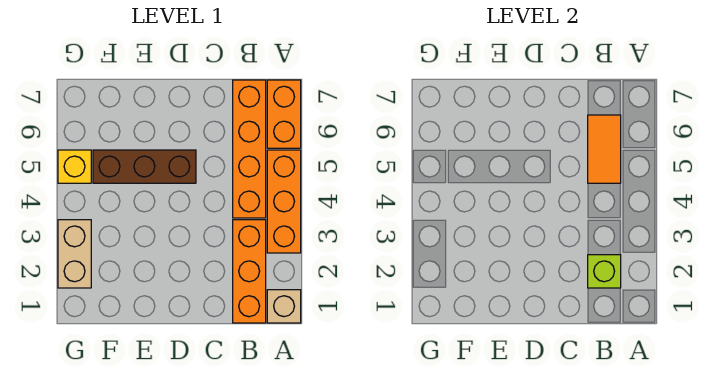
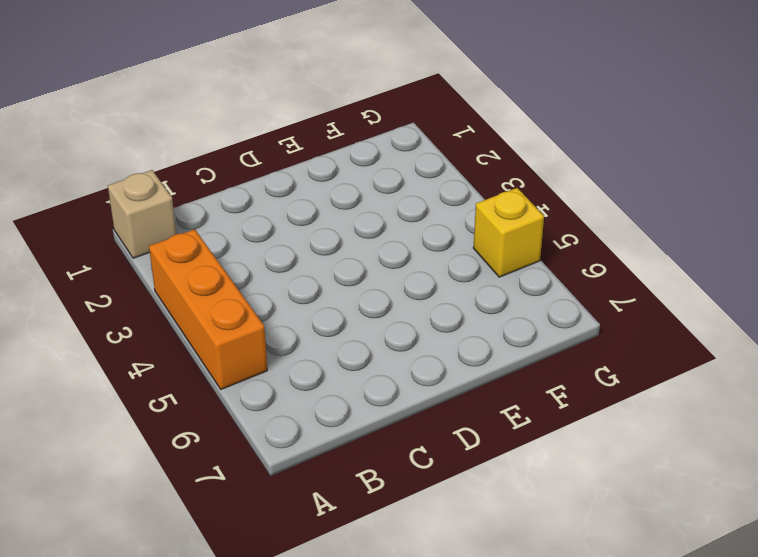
none -> orange brick A6:A7 level 1
none -> orange brick B1:B3 level 1

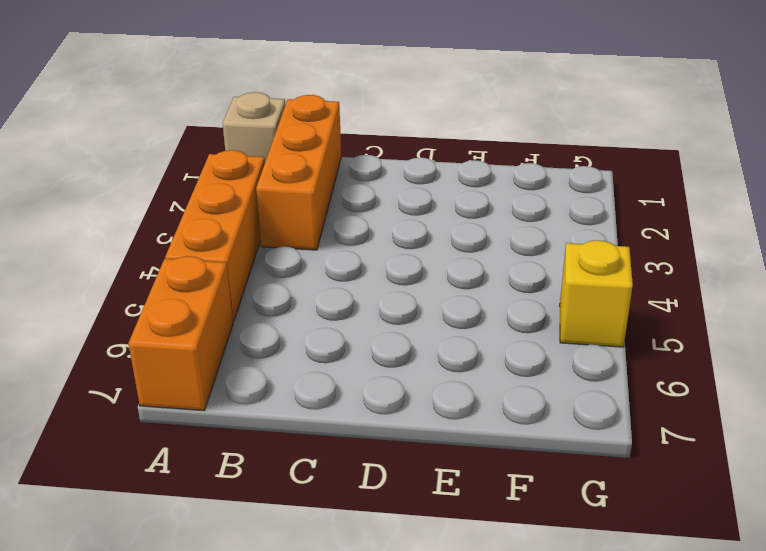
none -> orange brick B4:B7 level 1
none -> brown brick D5:F5 level 1

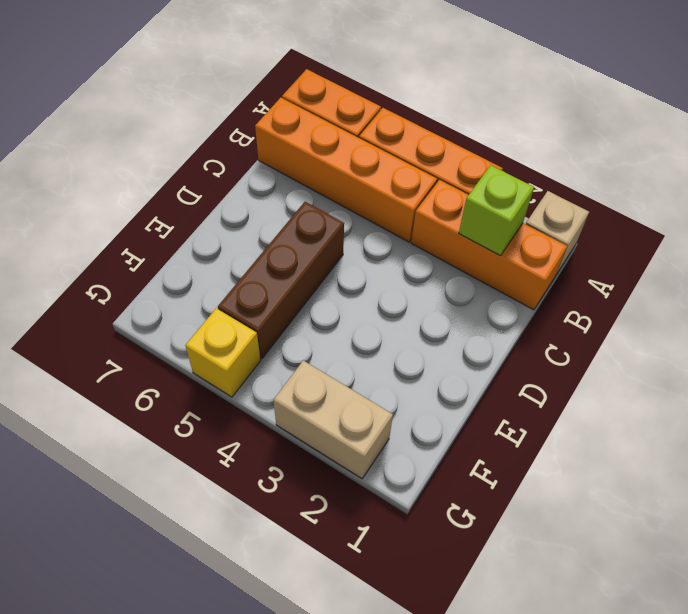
none -> orange tile B5:B6 level 2

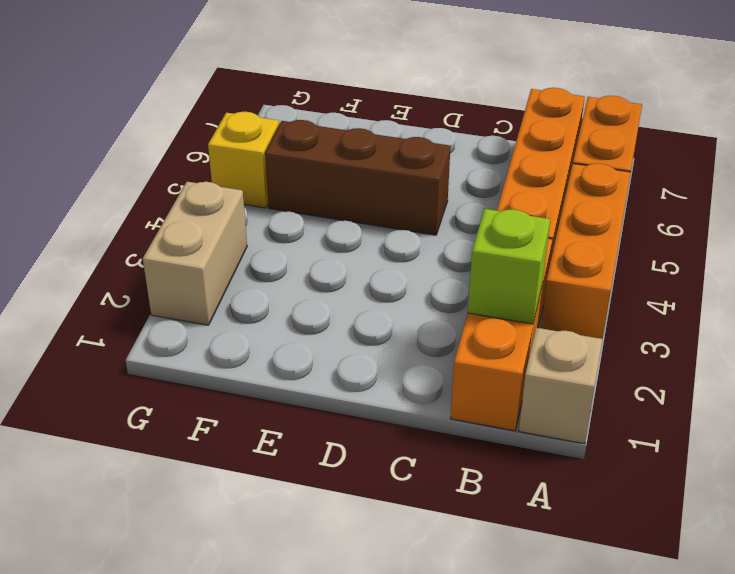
none -> orange tile B5:B6 level 2

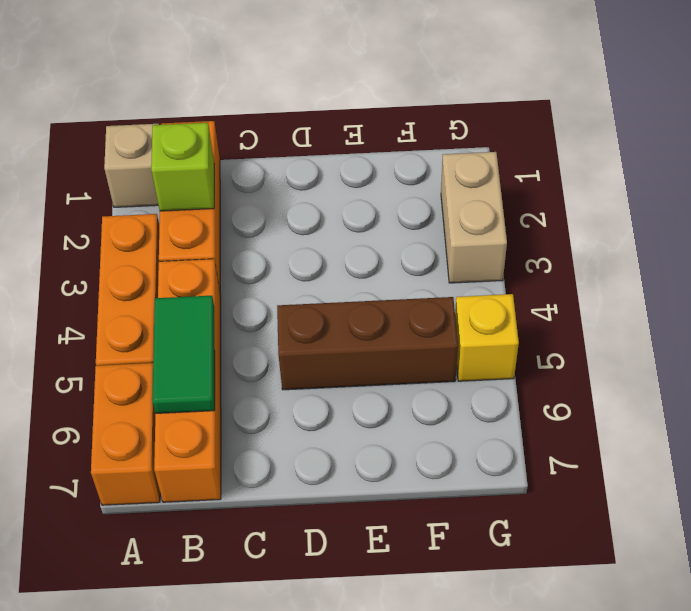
green tile B5:B6 level 2 -> orange tile B5:B6 level 2

